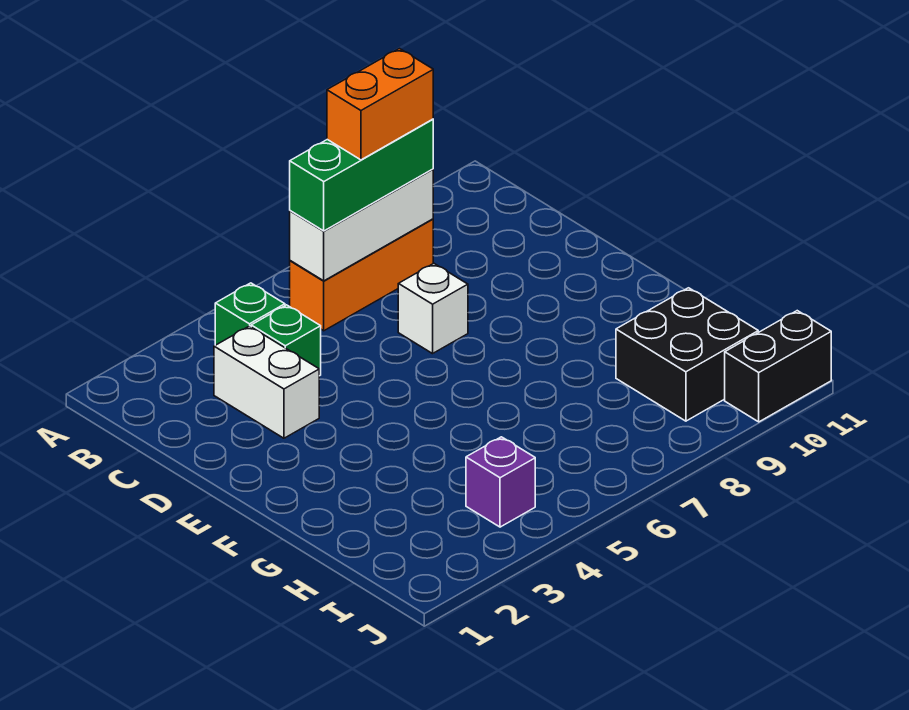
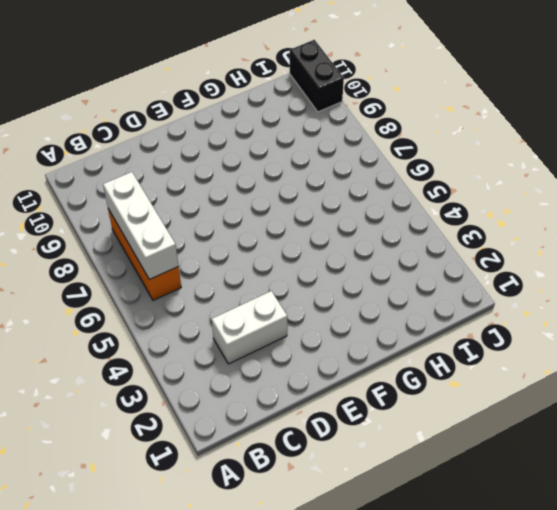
none -> green brick B4 level 1
none -> green brick C4 level 1

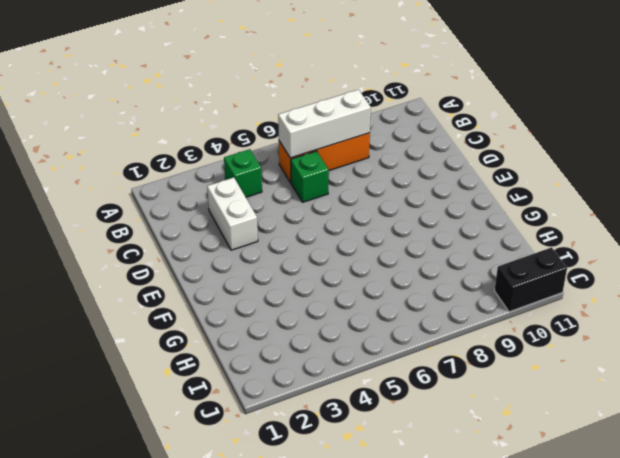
green brick C6 level 1 -> green brick C4 level 1
none -> white brick D7 level 1
none -> black brick H9:I10 level 1

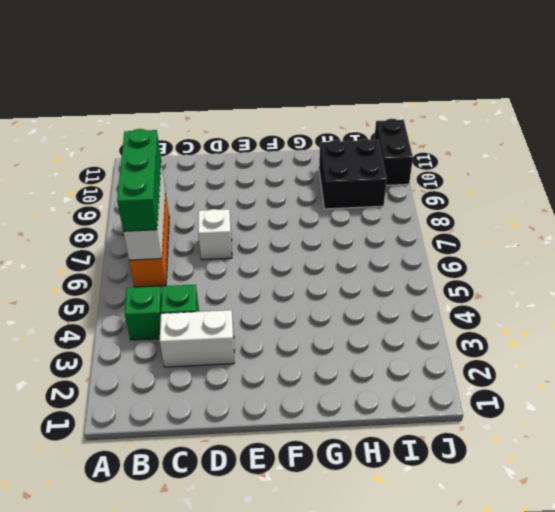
none -> purple brick I4 level 1
none -> orange brick B7:B8 level 4

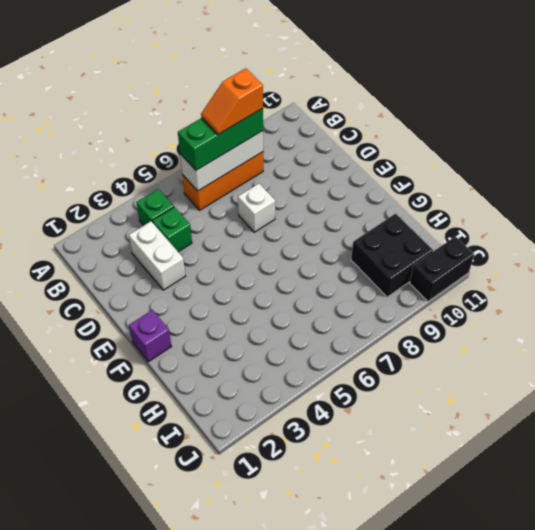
orange slope B7:B8 level 4 top 8 -> orange brick B7:B8 level 4
purple brick F1 level 1 -> purple brick I4 level 1

